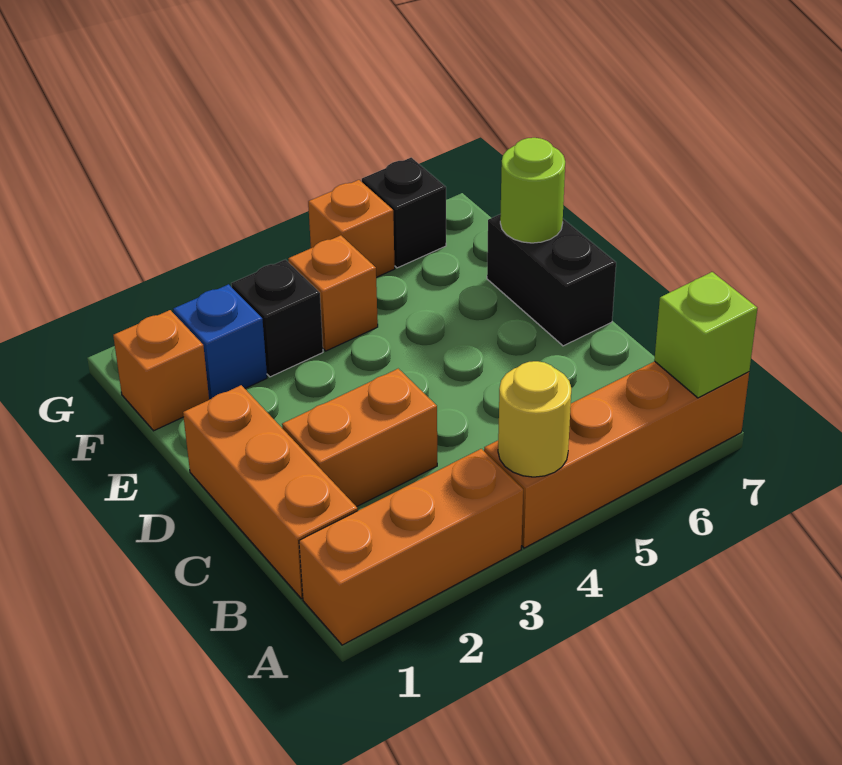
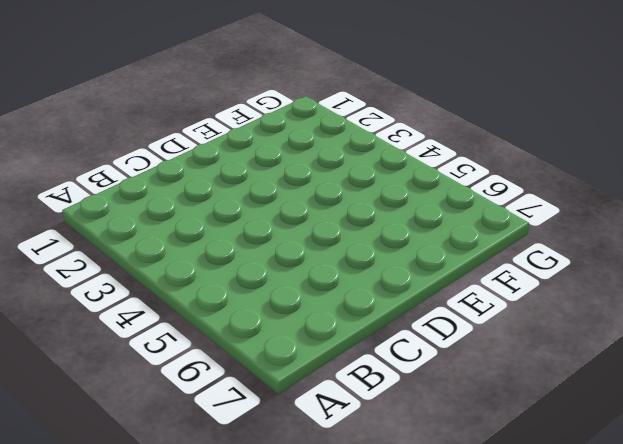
none -> orange brick A1:A3 level 1
none -> orange brick A4:A7 level 1
none -> orange brick B1:D1 level 1

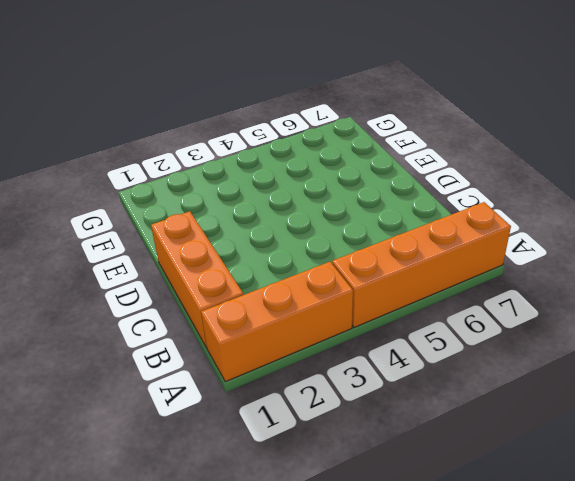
none -> orange brick C2:C3 level 1
none -> black brick D7:E7 level 1
none -> orange brick F1 level 1

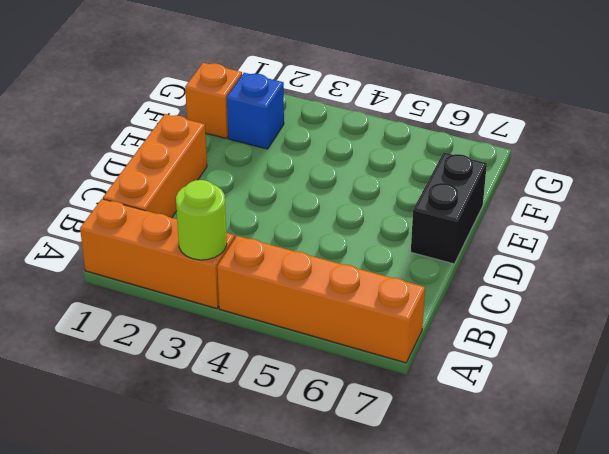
lime round brick A3 level 2 -> lime round brick E7 level 2
none -> orange brick C2:C3 level 1
none -> black brick F3 level 1
none -> orange brick F4 level 1

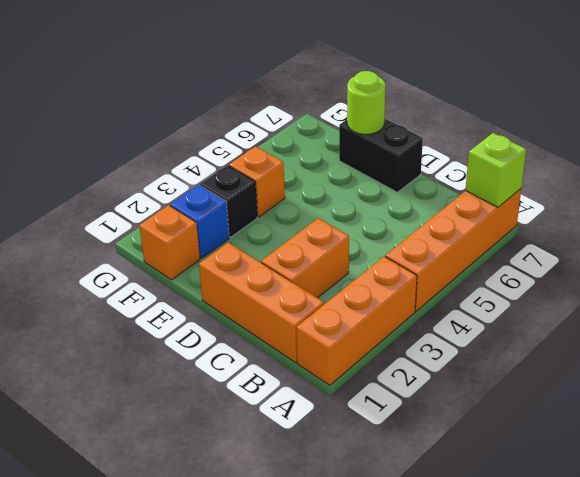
none -> orange brick G5 level 1
none -> black brick G6 level 1
none -> yellow round brick A4 level 2

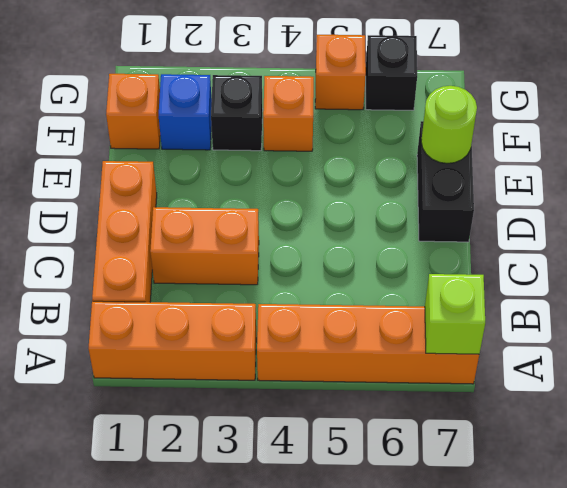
none -> yellow round brick A4 level 2

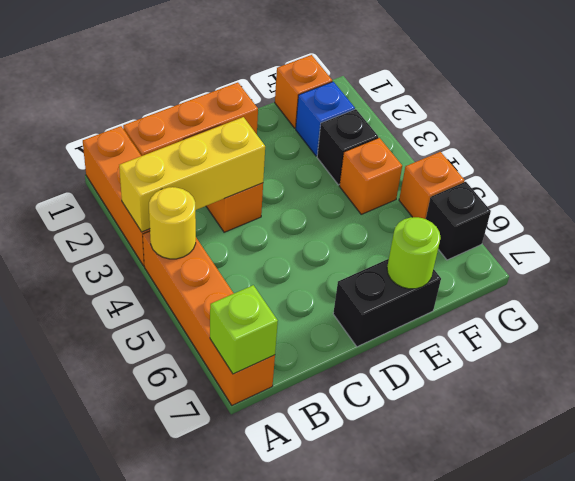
yellow brick A3:C3 level 2 -> none

